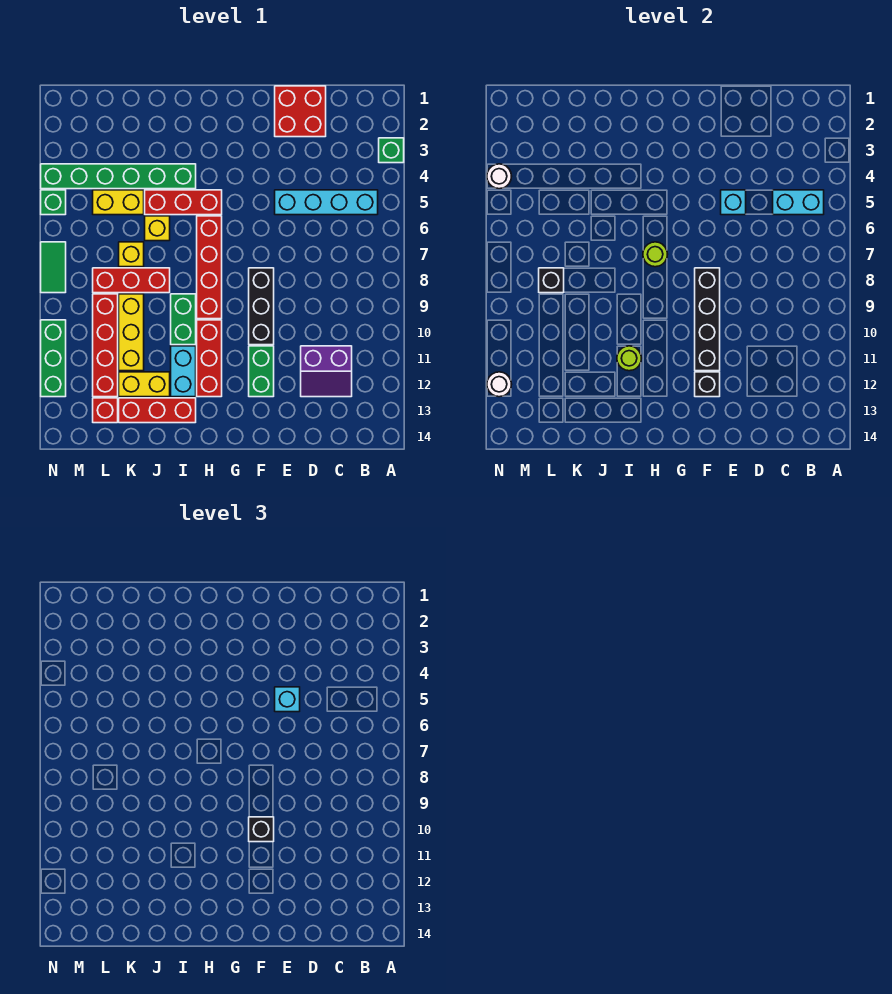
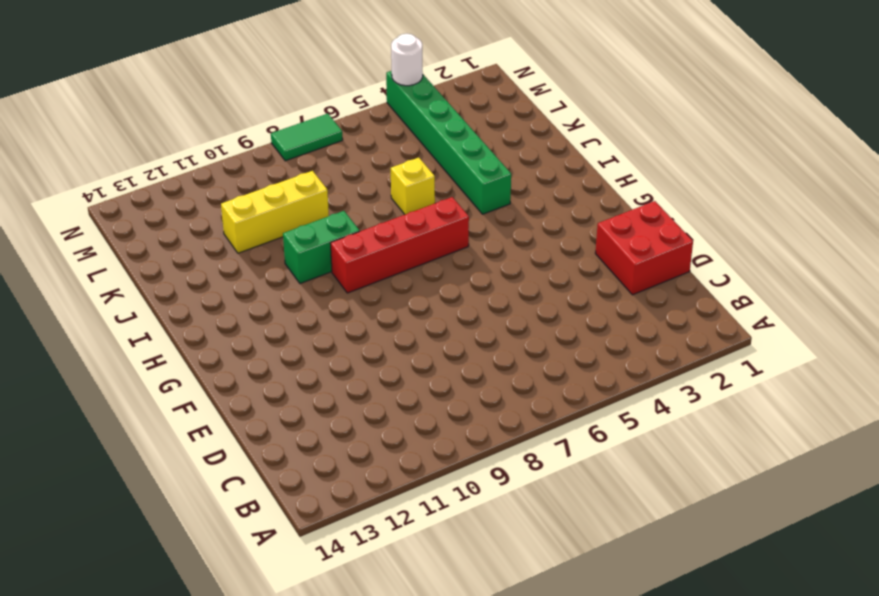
none -> green brick A3 level 1
none -> cyan brick B5:E5 level 1
none -> purple slope C11:D12 level 1 top 11
none -> black brick F8:F10 level 1

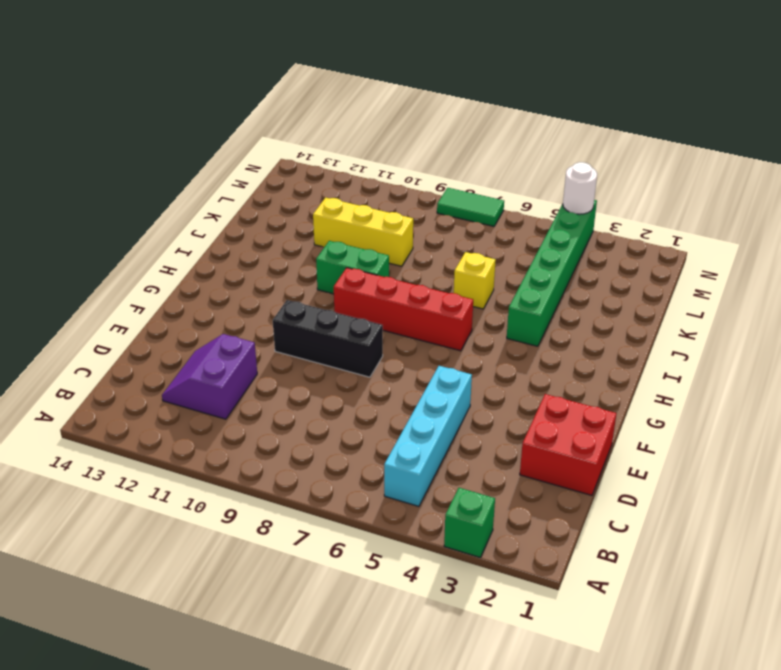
none -> green brick F11:F12 level 1
none -> red brick H5:J5 level 1
none -> red brick H10:H12 level 1
none -> cyan brick I11:I12 level 1

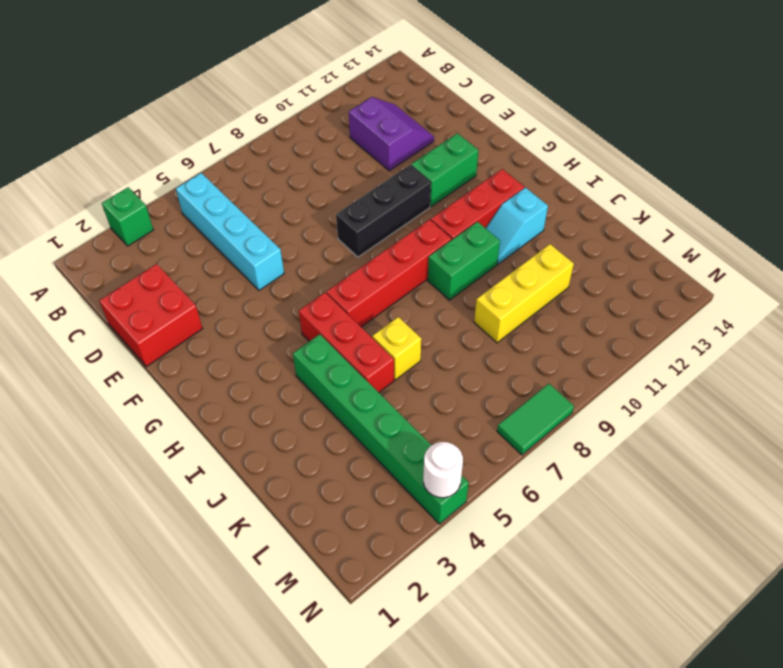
cyan slope I11:I12 level 1 top 12 -> cyan brick I11:I12 level 1
none -> red brick I13:K13 level 1
none -> red brick J8:L8 level 1
none -> yellow brick J12:K12 level 1
none -> yellow brick K5:L5 level 1

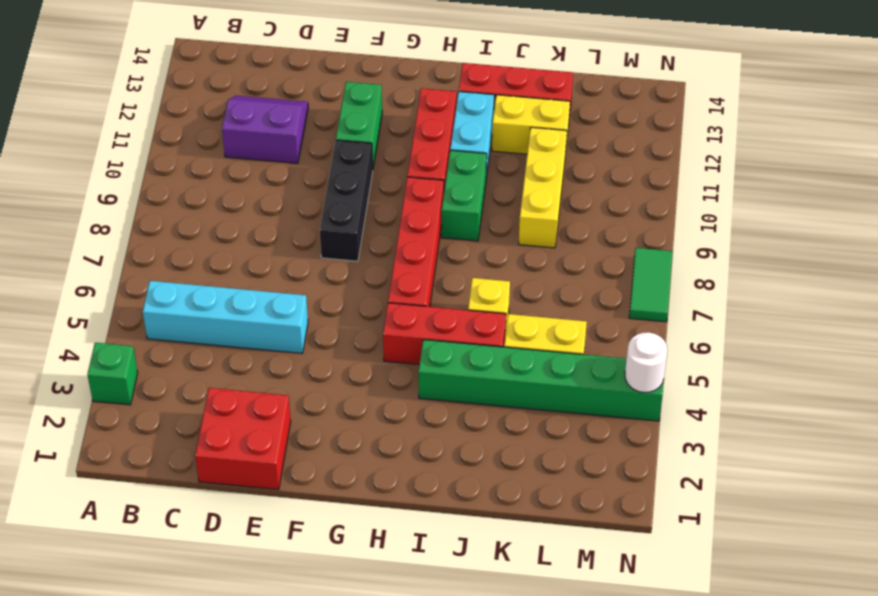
none -> red brick J8:L8 level 1
none -> yellow brick K7 level 1
none -> red brick L9:L12 level 1
none -> red brick L13 level 1

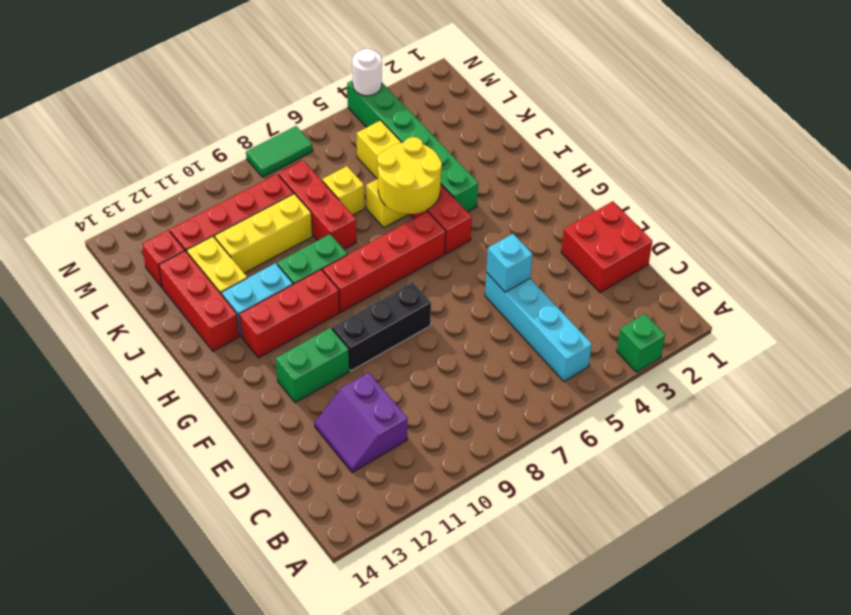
yellow round brick I5:J6 level 2 -> none
none -> green brick N5 level 1
none -> green brick N10:N12 level 1
none -> cyan brick B5:C5 level 2
none -> black brick F8:F11 level 2

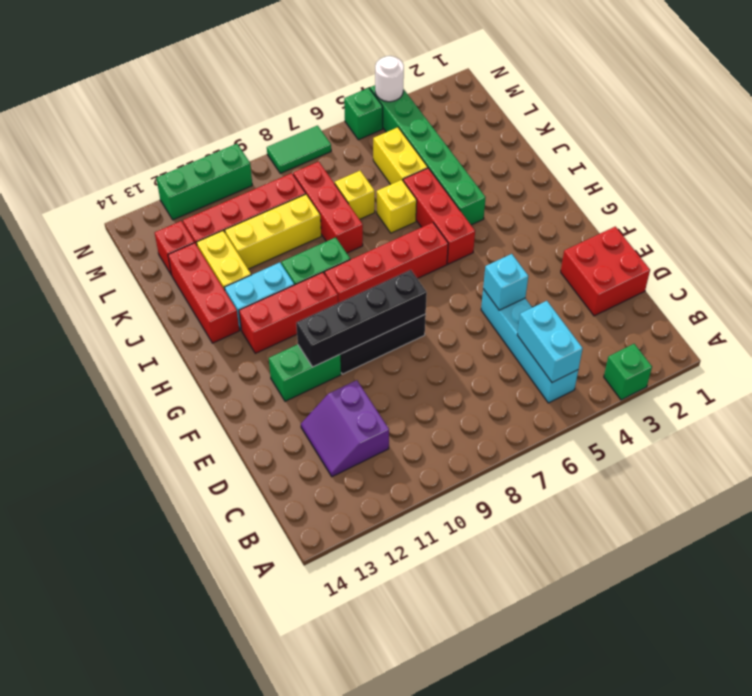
none -> black brick F12 level 2
none -> lime round brick H7 level 2
none -> lime round brick I11 level 2
none -> black brick L8 level 2

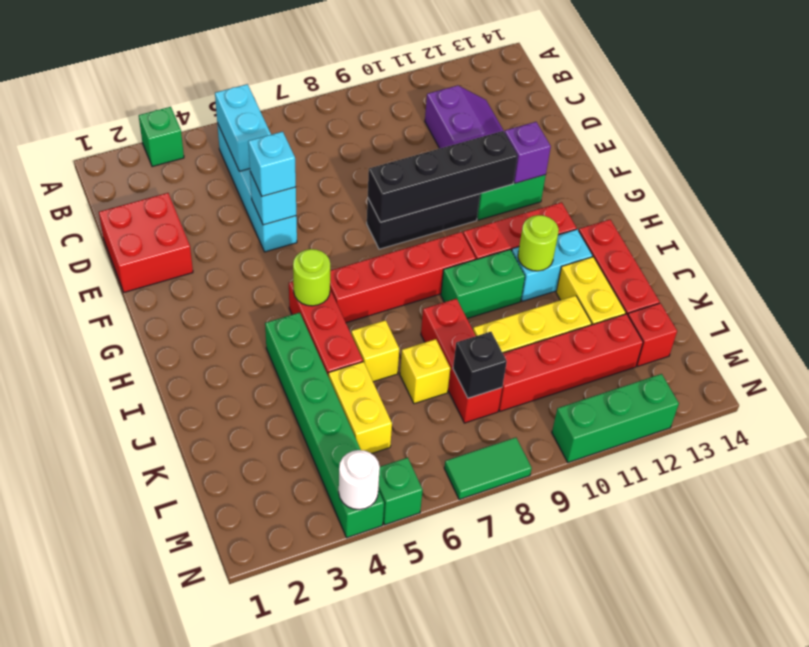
purple brick F12 level 2 -> black brick F12 level 2
lime round brick H5 level 2 -> lime round brick H7 level 2
none -> white round brick N12 level 2
none -> black brick F10 level 3

